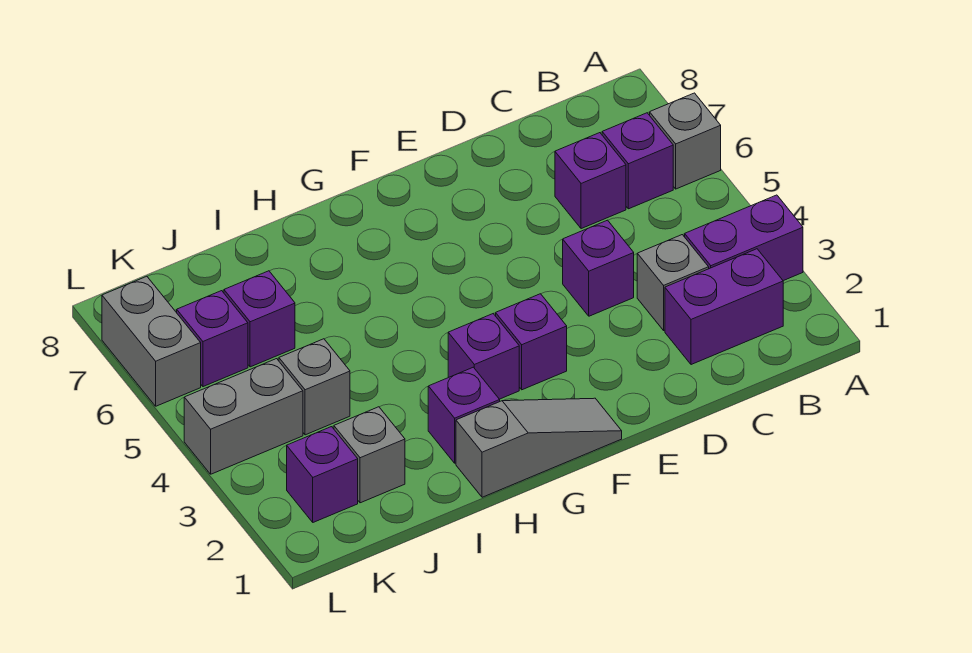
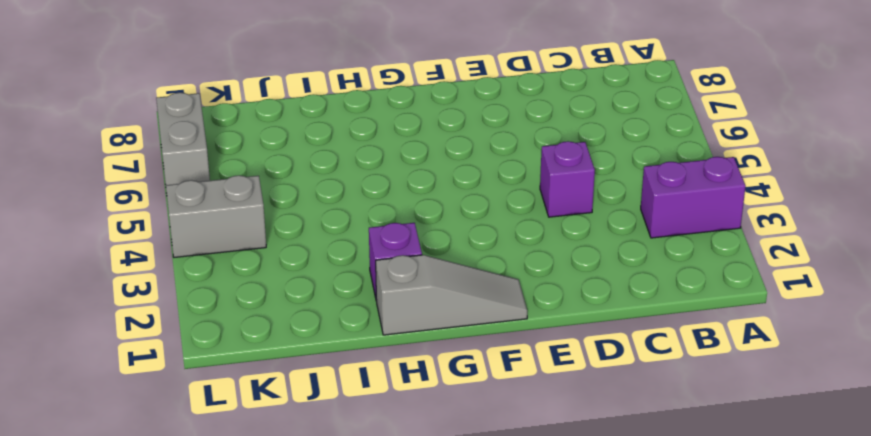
none -> grey brick A6 level 1
none -> purple brick B2:C2 level 1
none -> purple brick B6 level 1

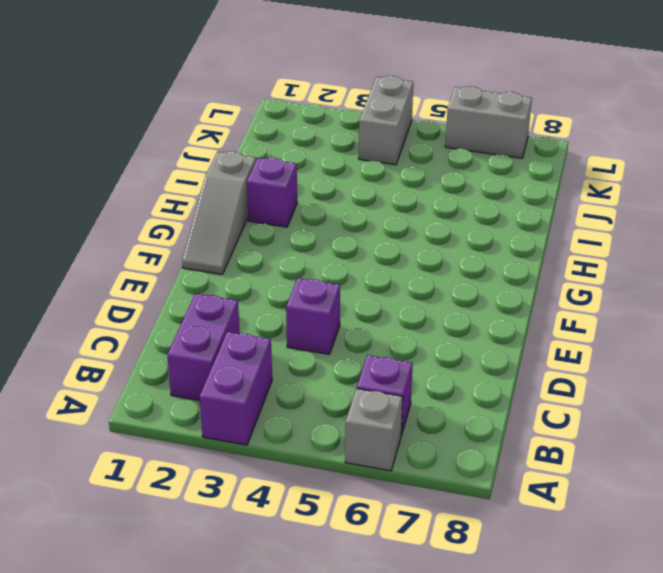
none -> grey brick C3 level 1
none -> purple brick C6 level 1
none -> purple brick F3 level 1

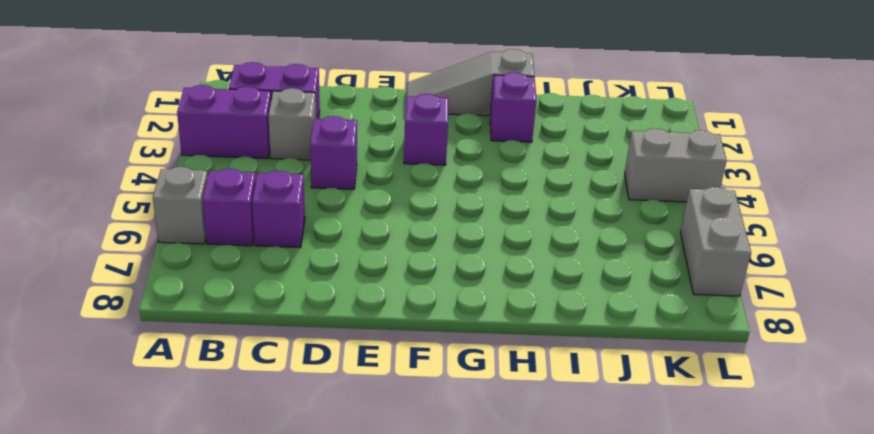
none -> purple brick G3 level 1
none -> grey brick J2 level 1
none -> grey brick J4 level 1

